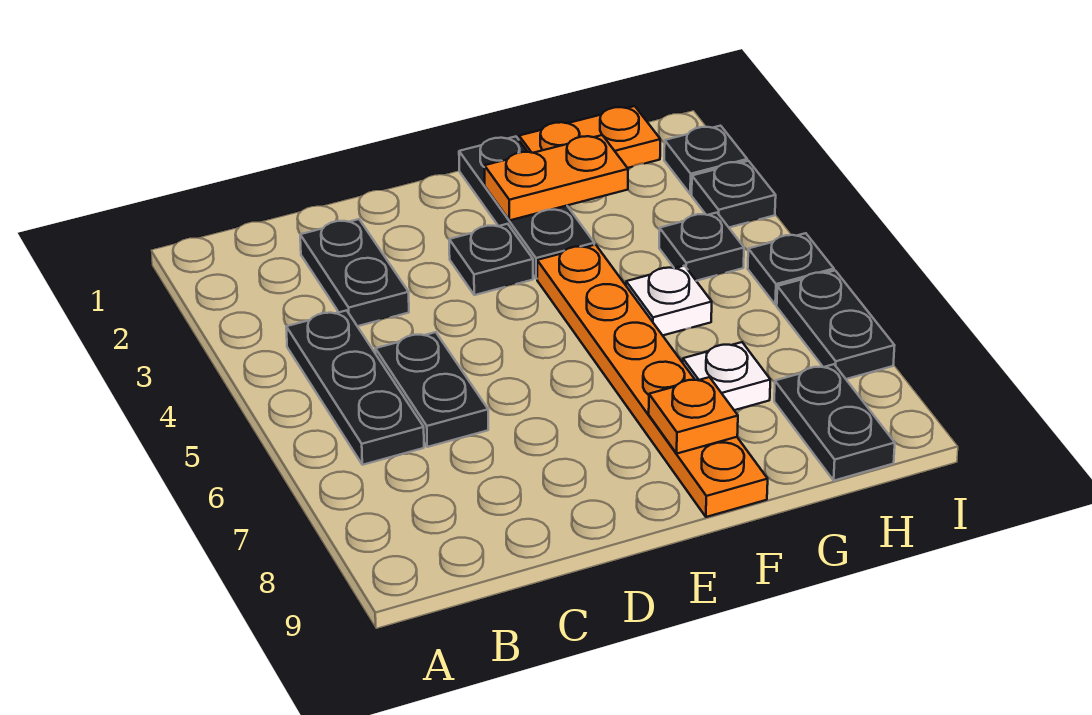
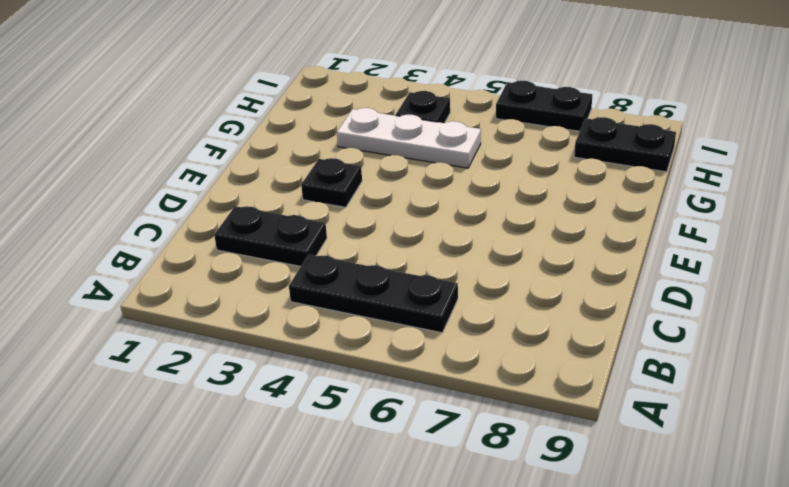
white plate G3:G5 level 1 -> white plate G5 level 1
none -> black plate C5:C6 level 1
none -> black plate F1:F3 level 1
none -> orange plate F4:F9 level 1

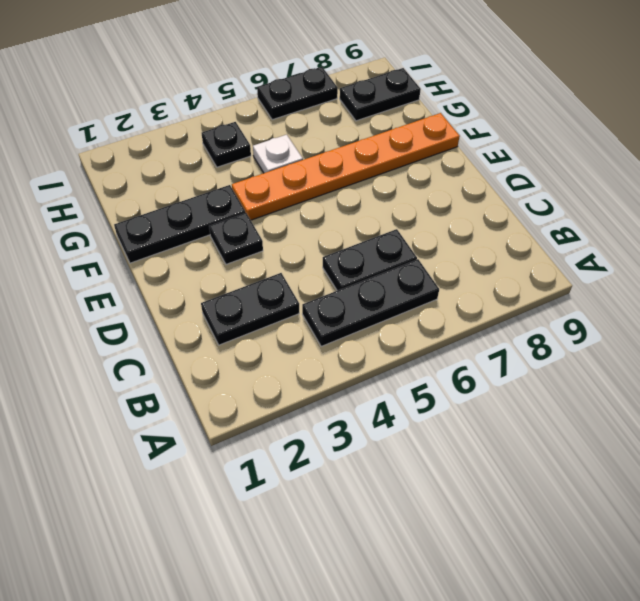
none -> orange plate G1:H1 level 1
none -> white plate G7 level 1
none -> black plate I2 level 1

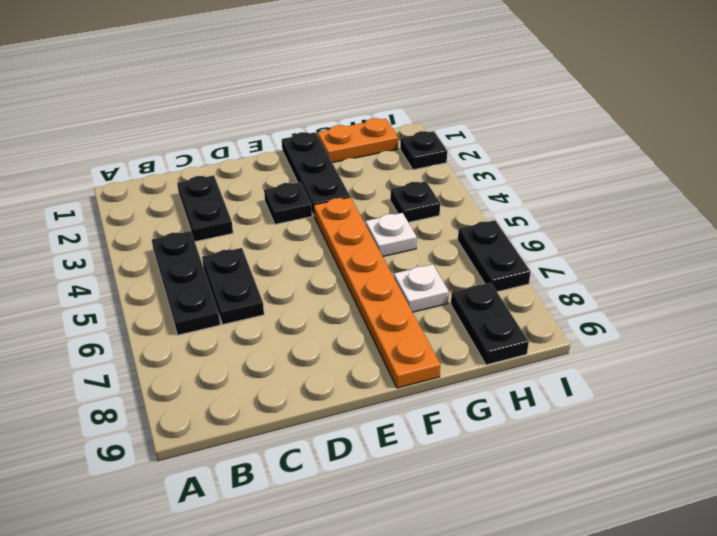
none -> black plate I3 level 1
none -> black plate I5 level 1
none -> orange plate F2:G2 level 2

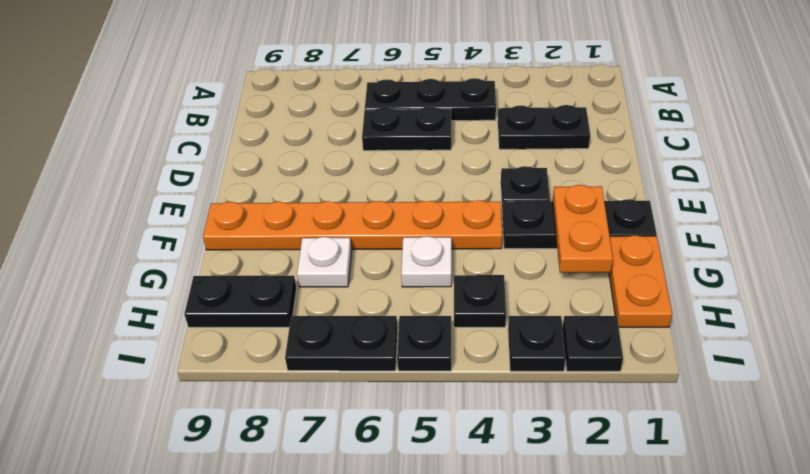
none -> orange plate F8 level 2

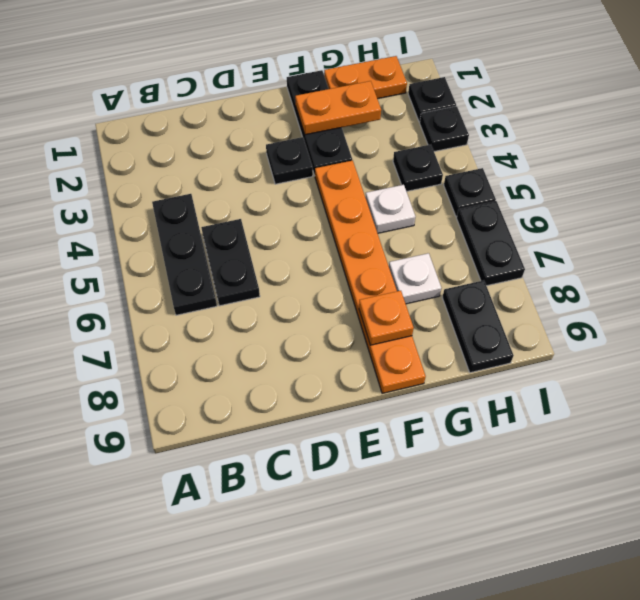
none -> black plate C2:C3 level 1

